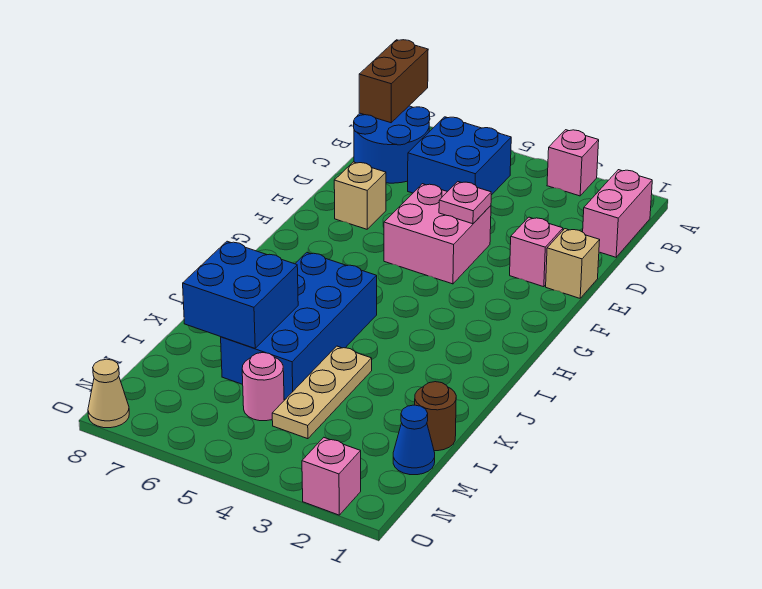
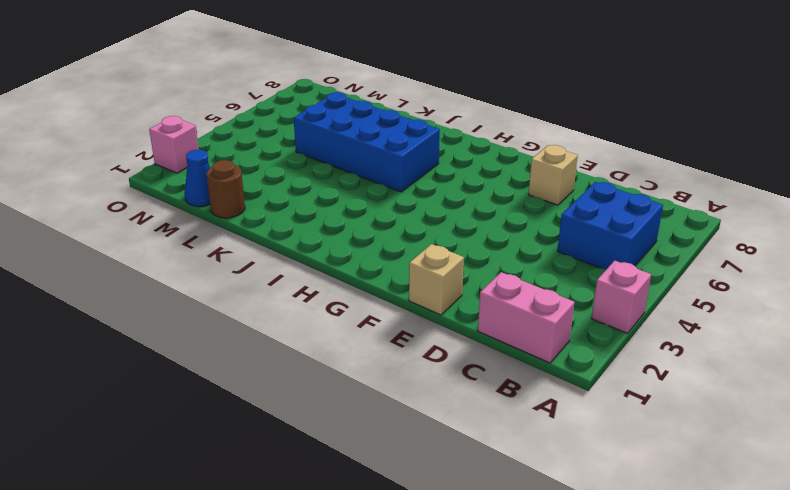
none -> blue round brick B7:C8 level 1
none -> pink brick E2 level 1
none -> pink brick E4:F5 level 1

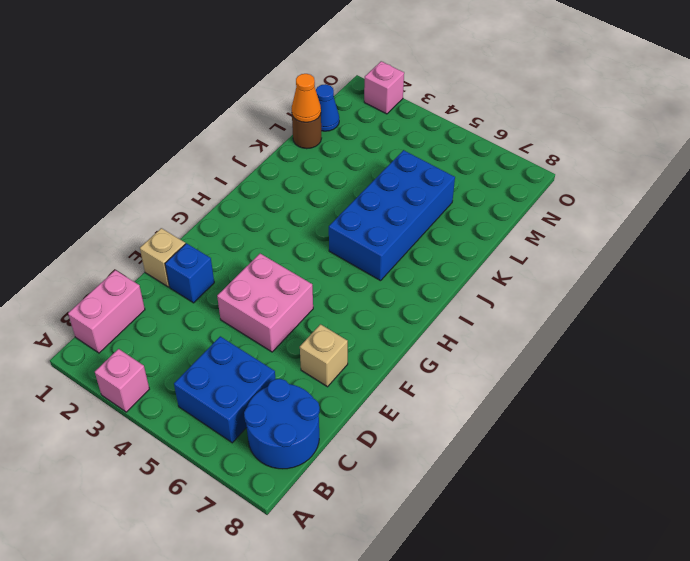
blue brick E2 level 1 -> pink brick E2 level 1
orange cone L1 level 2 -> none
none -> tan plate K4:M4 level 1
none -> pink round brick M5 level 1
none -> tan cone O8 level 1

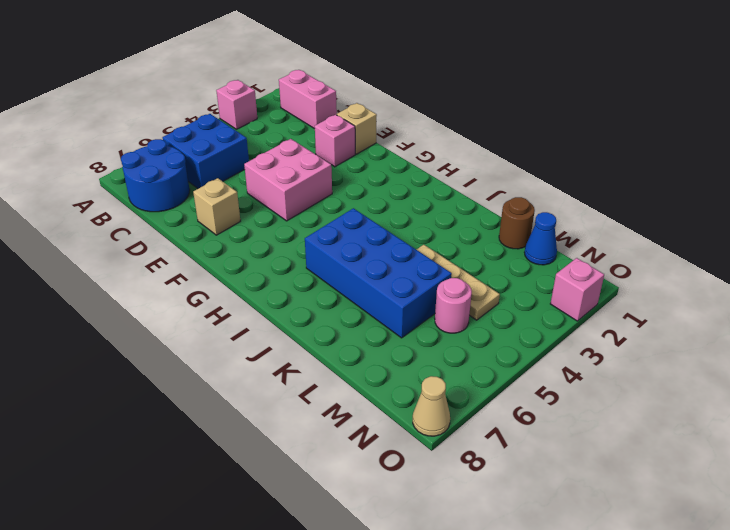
none -> brown brick A8:B8 level 2
none -> pink plate E4 level 2
none -> blue brick K6:L7 level 2

